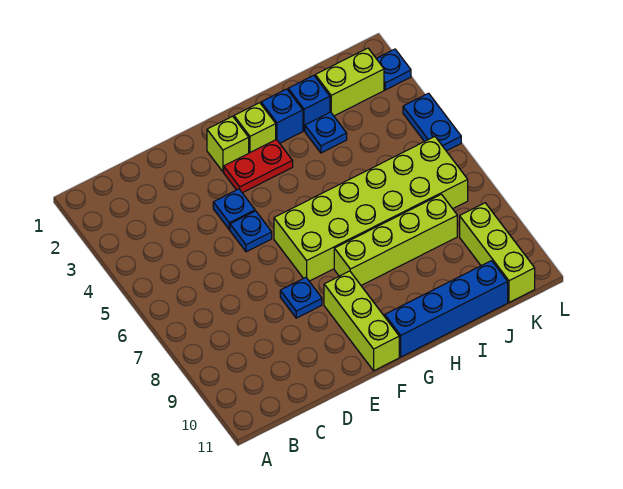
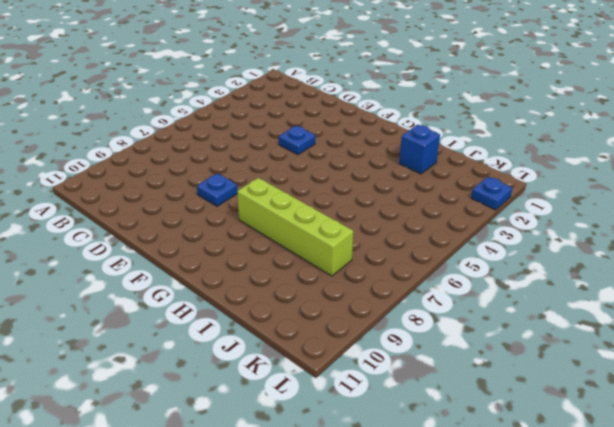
none -> blue plate E5 level 1
none -> lime brick F2 level 1
none -> red plate F3:G3 level 1

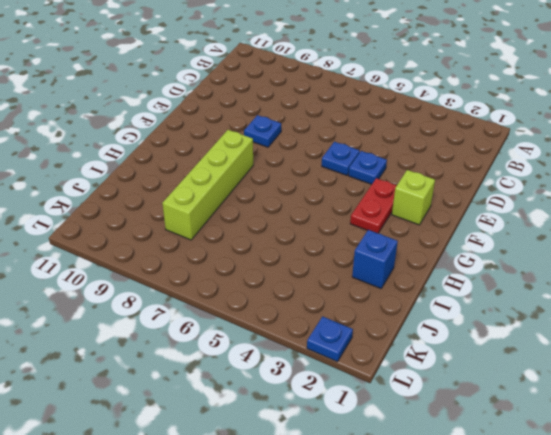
none -> lime brick F6:K7 level 1
none -> lime brick F9:F11 level 1
none -> lime brick G2 level 1

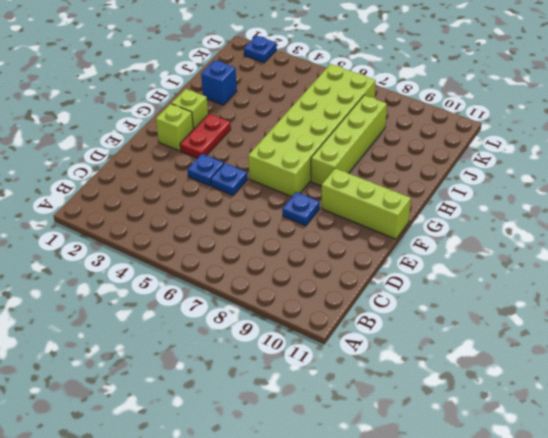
none -> blue brick G11:J11 level 1
none -> blue brick H2 level 1
none -> blue plate I3 level 1

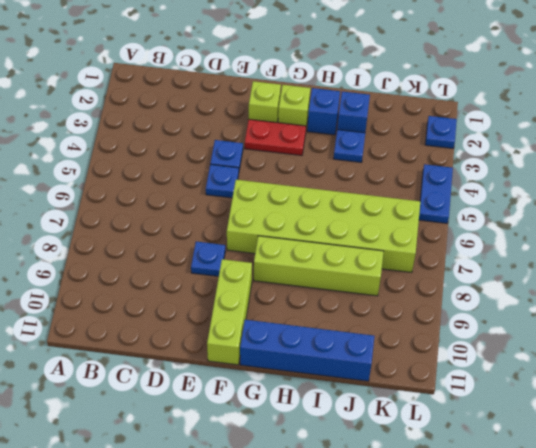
none -> lime brick J2:K2 level 1
none -> lime brick K9:K11 level 1

